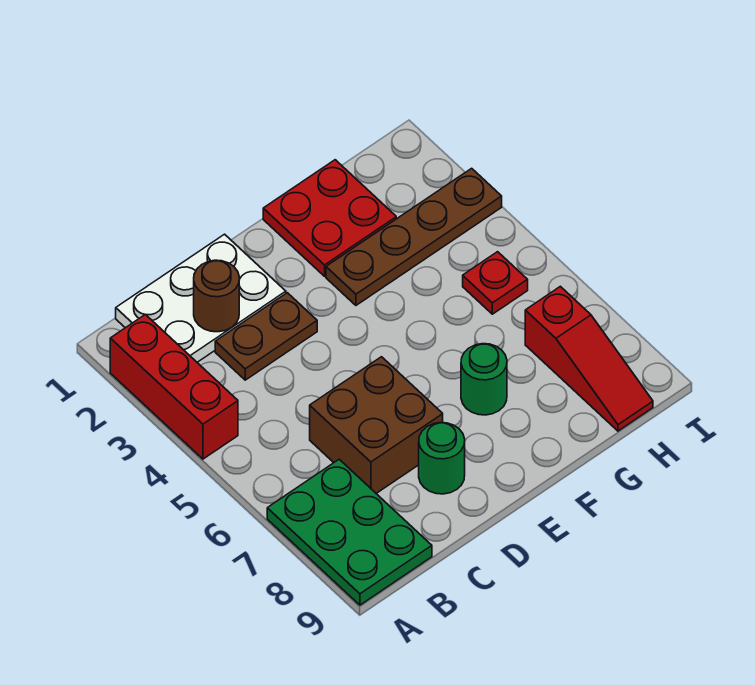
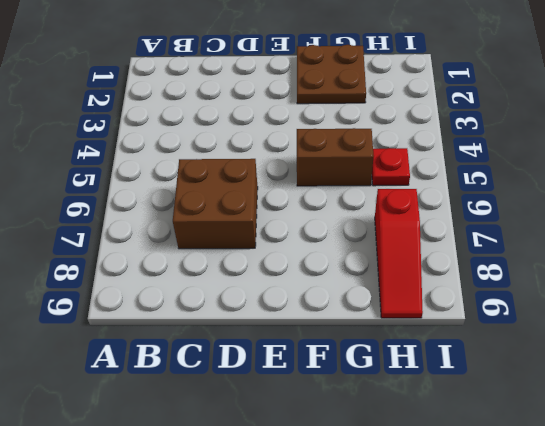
brown plate F1:G2 level 1 -> red plate F1:G2 level 1
brown brick F5:G5 level 1 -> none
none -> red brick A2:A4 level 1
none -> green plate A7:B9 level 1
none -> white plate B1:D2 level 1

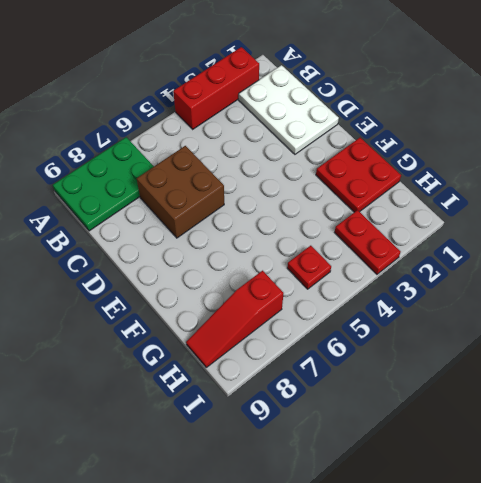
red plate H3:I3 level 1 -> brown plate F3:I3 level 1
none -> brown plate C3:D3 level 1
none -> green round brick D8 level 1
none -> green round brick F7 level 1

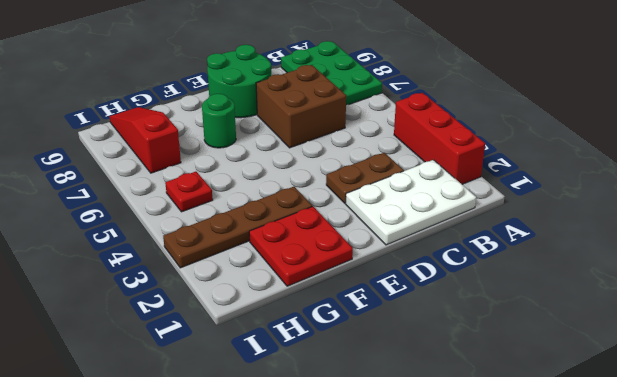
green round brick D8:E9 level 1 -> green round brick D8 level 1
none -> brown round brick C2 level 2

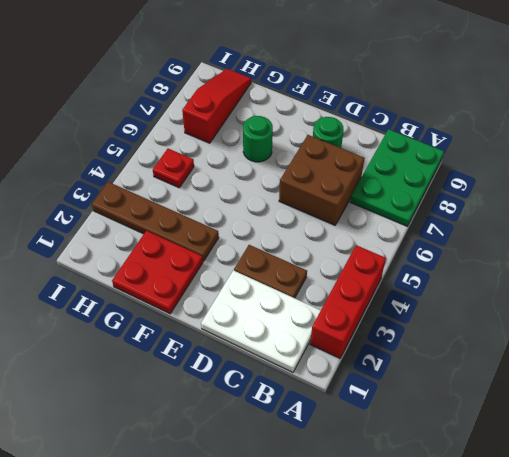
none -> brown round brick C2 level 2

